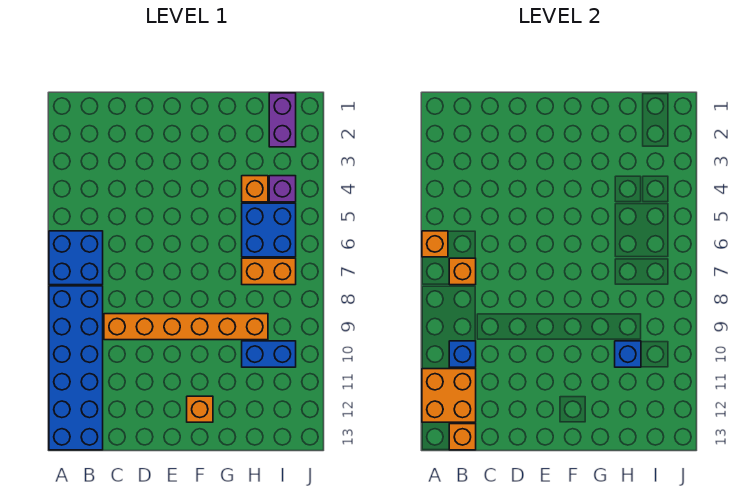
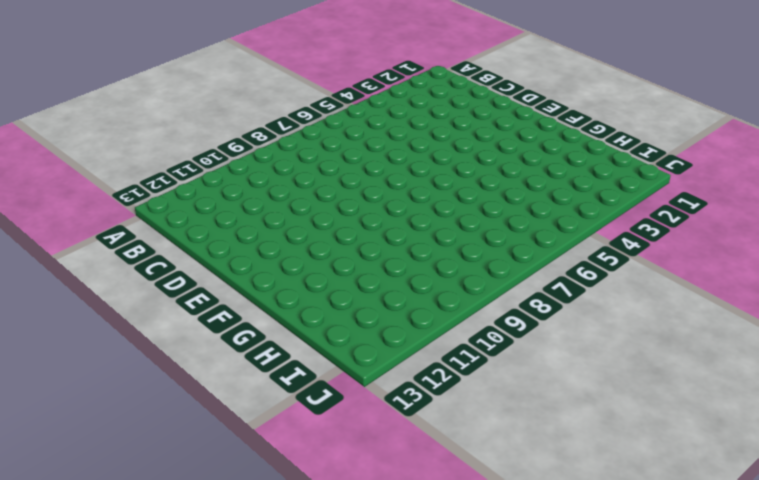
none -> blue brick A6:B7 level 1
none -> blue brick A8:B13 level 1
none -> orange brick C9:H9 level 1

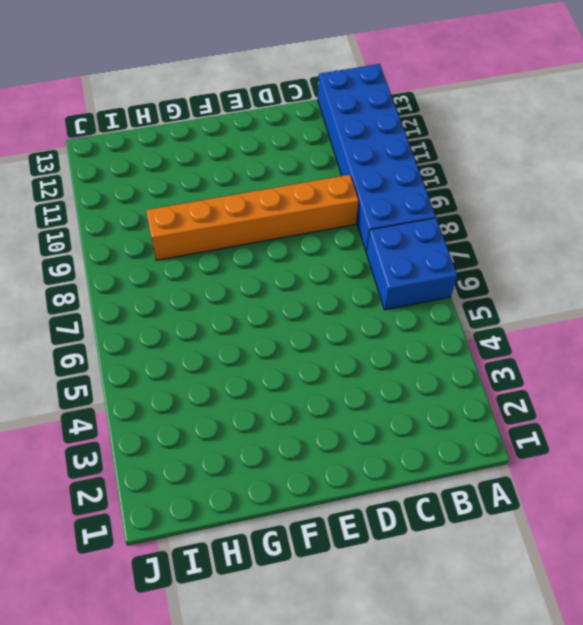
none -> orange brick F12 level 1
none -> orange brick H4 level 1
none -> blue brick H5:I6 level 1

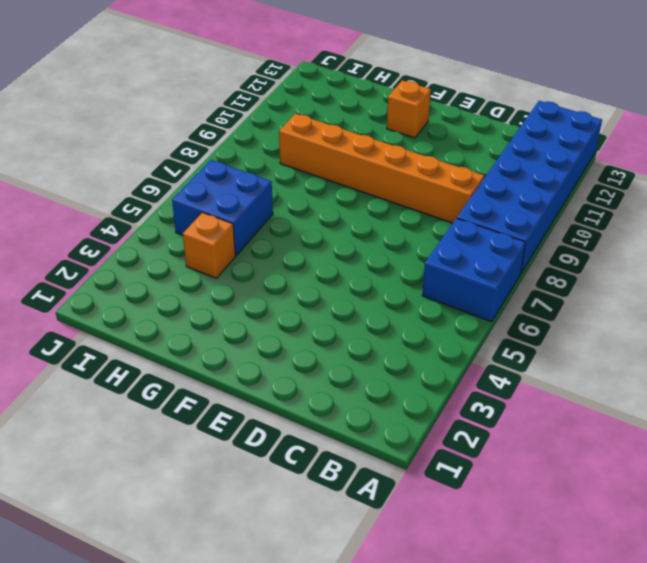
none -> orange brick H7:I7 level 1
none -> blue brick H10:I10 level 1
none -> purple brick I1:I2 level 1

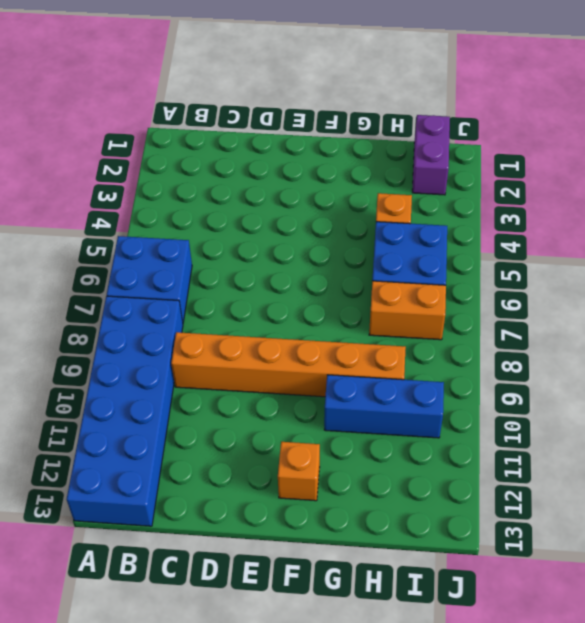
blue brick G10:I10 level 1 -> blue brick H10:I10 level 1
none -> purple brick I4 level 1
none -> orange brick A6 level 2
none -> orange brick A11:B12 level 2

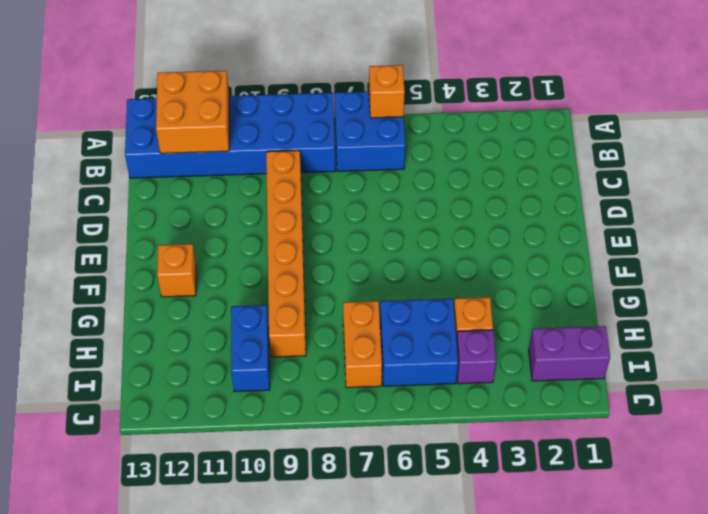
none -> orange brick B7 level 2
none -> blue brick B10 level 2
none -> orange brick B13 level 2

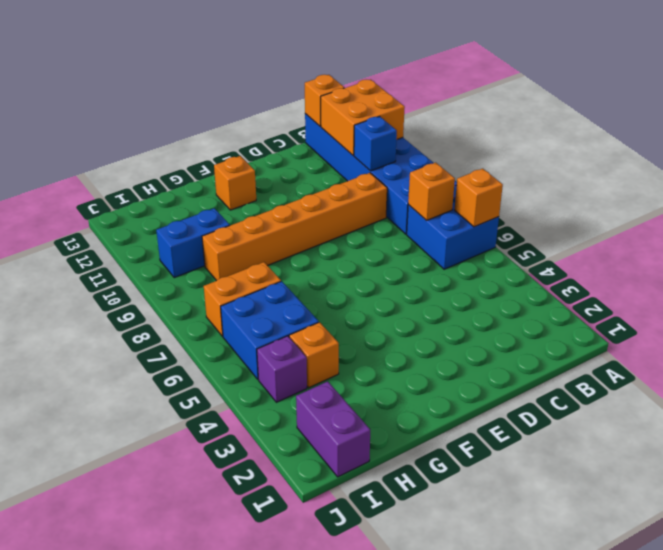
none -> blue brick H10 level 2

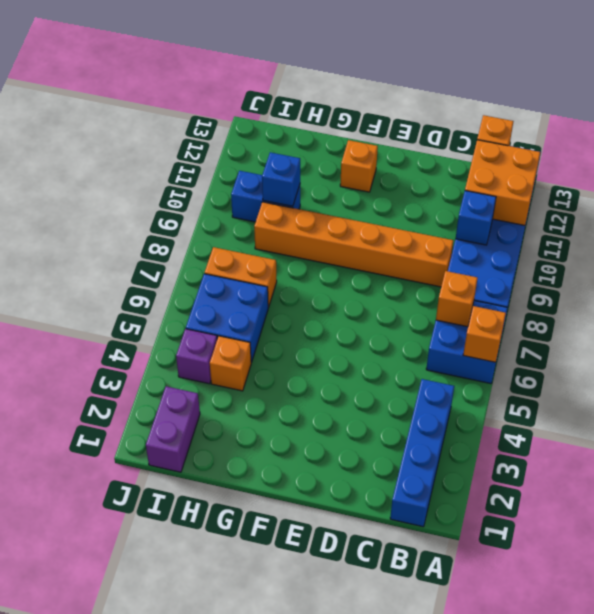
blue brick B1:B4 level 1 -> none

